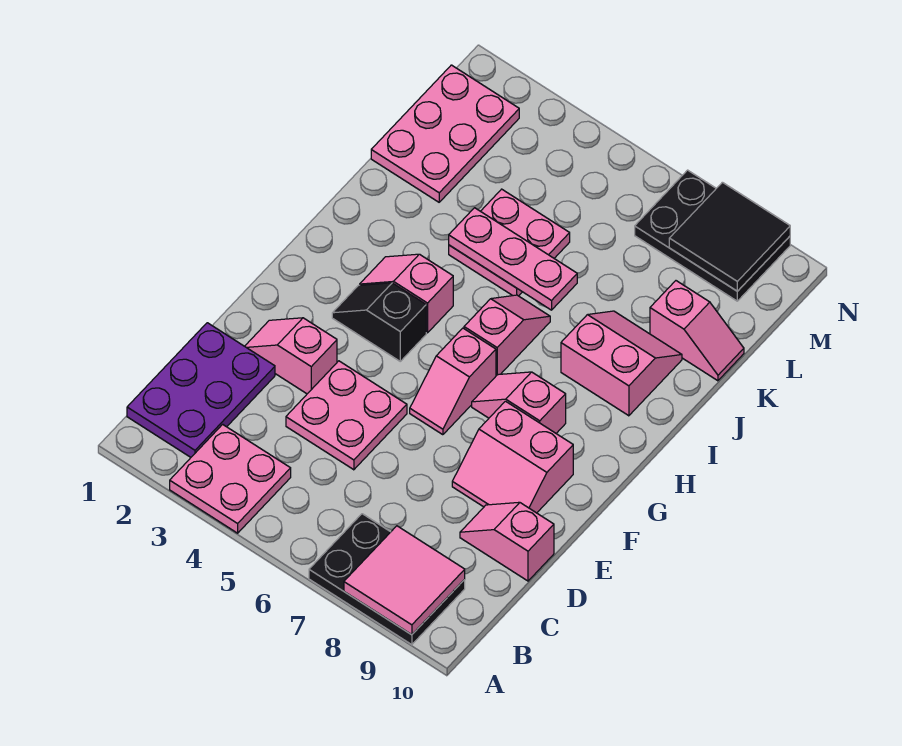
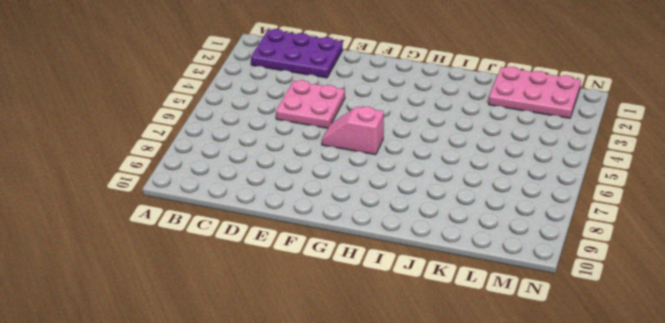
none -> pink plate A3:B4 level 1
none -> black plate A7:B9 level 1
none -> pink slope D9:D10 level 1 top 10

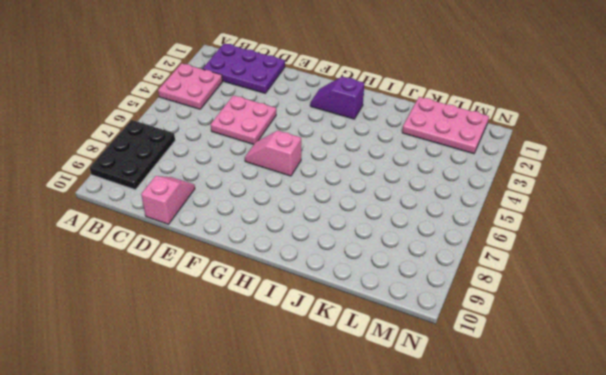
purple slope G2:H2 level 1 top H -> none
none -> pink slope E2:E3 level 1 top 3
none -> pink slope E8:F9 level 1 top F
none -> black slope G3:G4 level 1 top 4

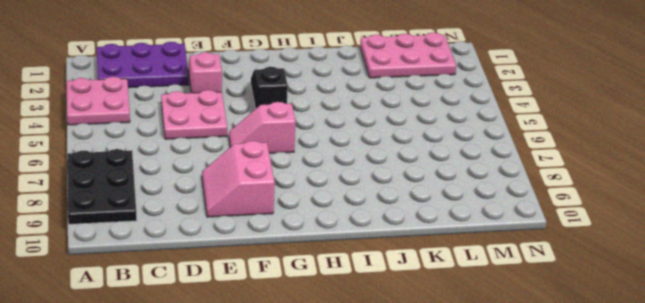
none -> pink slope D9:D10 level 1 top 10
none -> pink slope G7:G8 level 1 top 8
none -> pink slope H3:H4 level 1 top 4

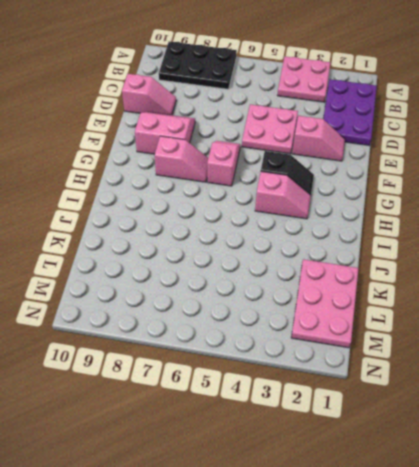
none -> pink slope H6:I6 level 1 top H
none -> pink slope I8:J9 level 1 top I
none -> pink plate J4:K5 level 1

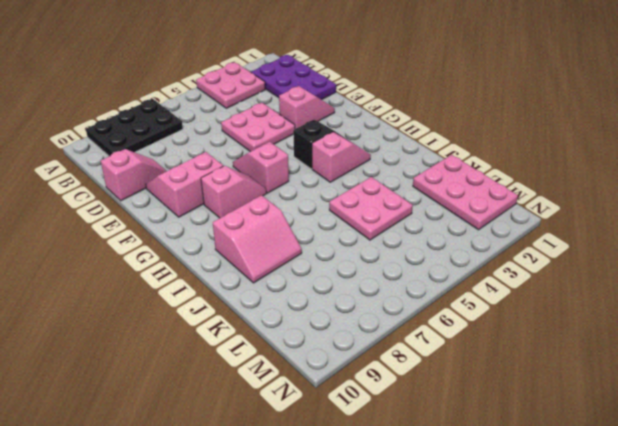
none -> pink slope H6:I6 level 1 top H
none -> pink slope K9:K10 level 1 top 9
none -> black plate M7:N9 level 1

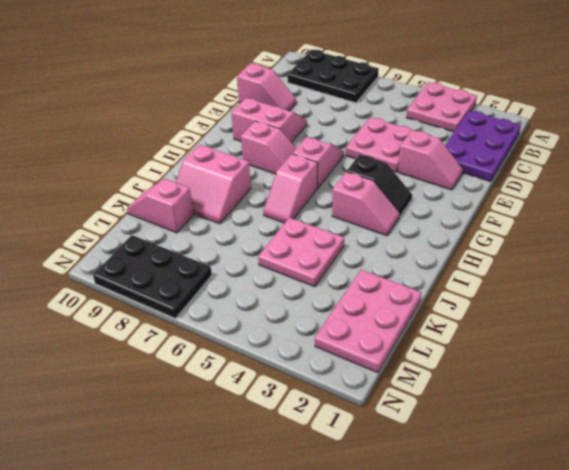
none -> pink tile A8:B9 level 2
none -> pink plate J4:J6 level 2
none -> black tile M8:N9 level 2

